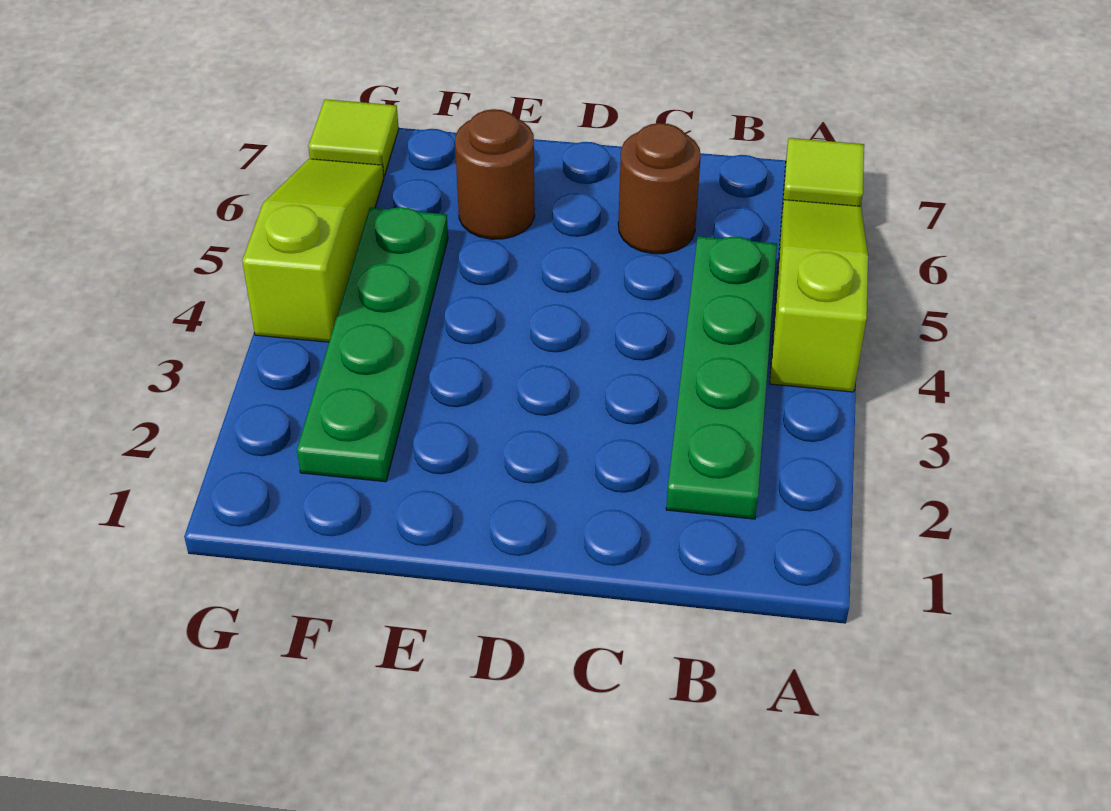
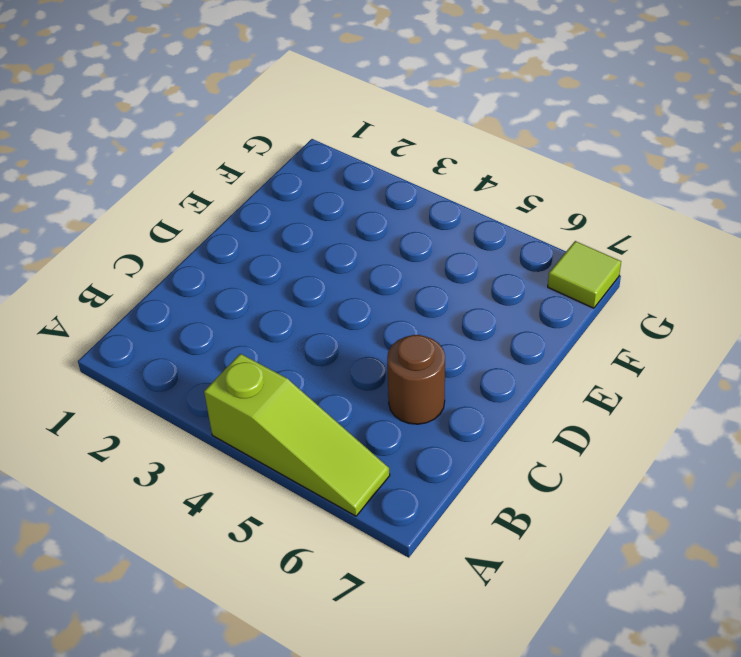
none -> lime tile A7 level 1
none -> green plate B2:B5 level 1

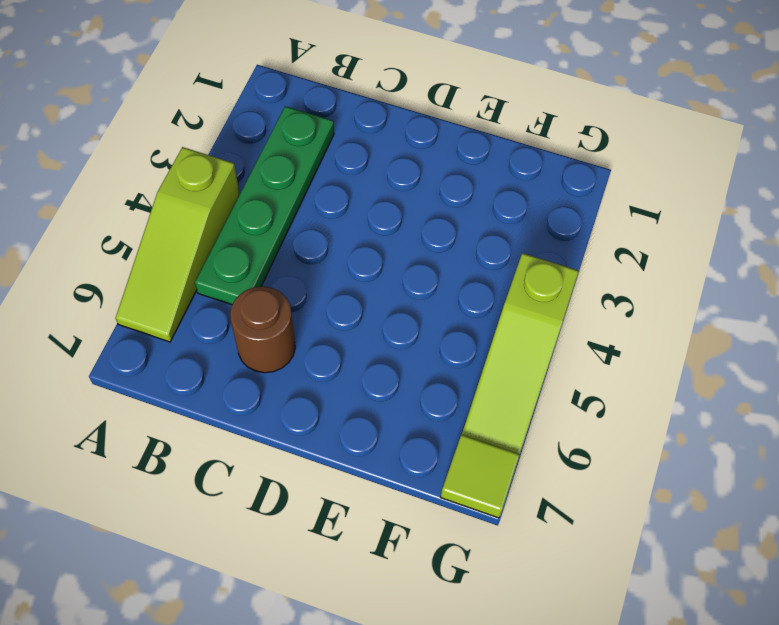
none -> lime tile A7 level 1
none -> brown round brick E6 level 1

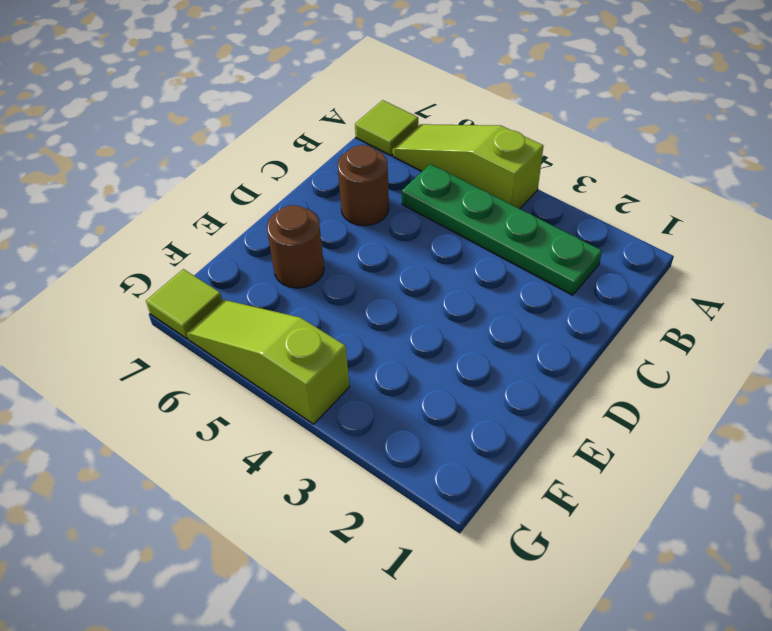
none -> green plate F2:F5 level 1

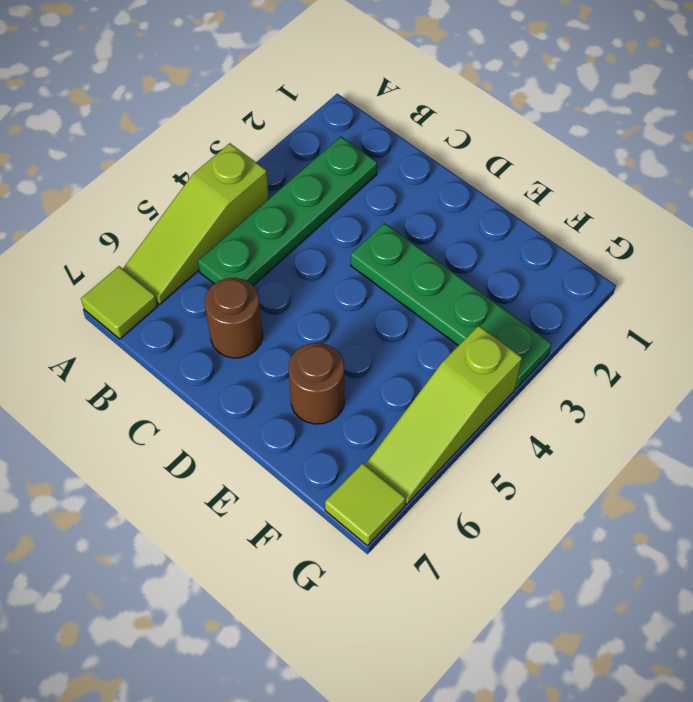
green plate D3:G3 level 1 -> green plate F2:F5 level 1

